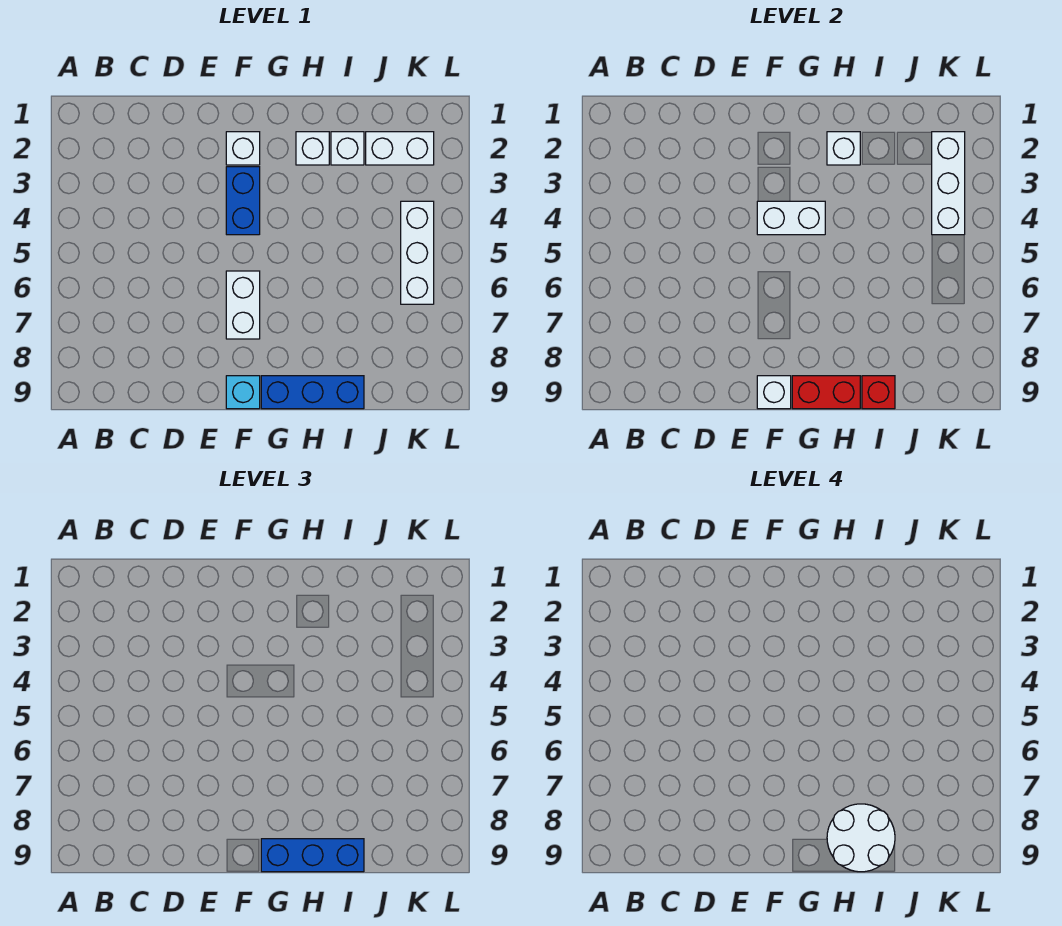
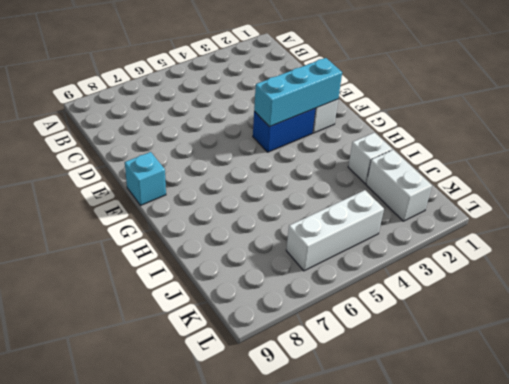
cyan brick F2:F4 level 2 -> white brick F4:G4 level 2
none -> white brick F6:F7 level 1
none -> blue brick G9:I9 level 1
none -> white brick H2 level 1

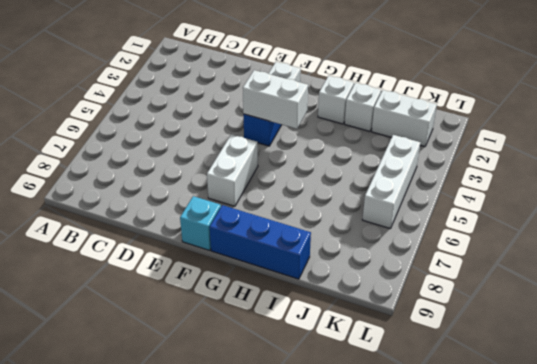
none -> white brick F9 level 2
none -> red brick G9:H9 level 2
none -> white brick H2 level 2

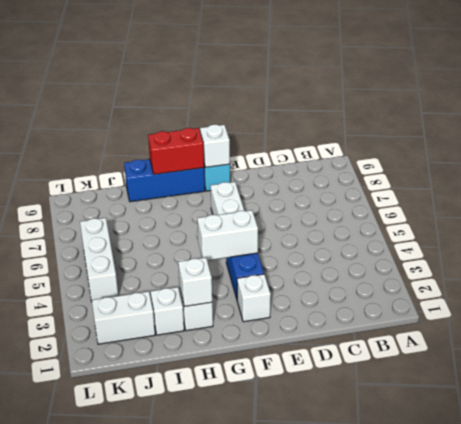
none -> red brick I9 level 2
none -> white brick K2:K4 level 2
none -> blue brick G9:I9 level 3

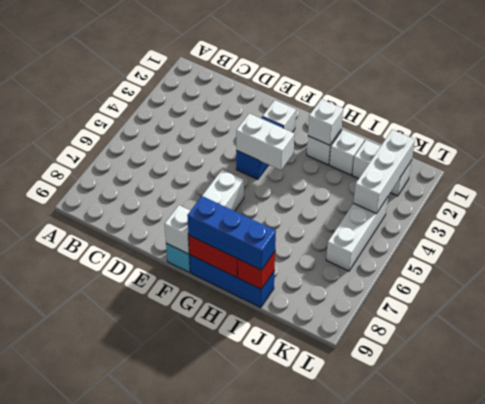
none -> white round brick H8:I9 level 4

